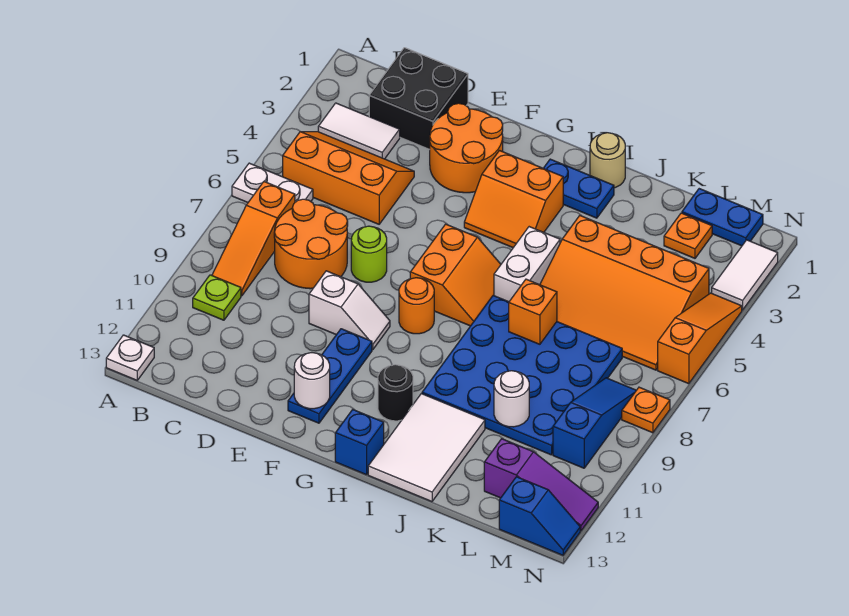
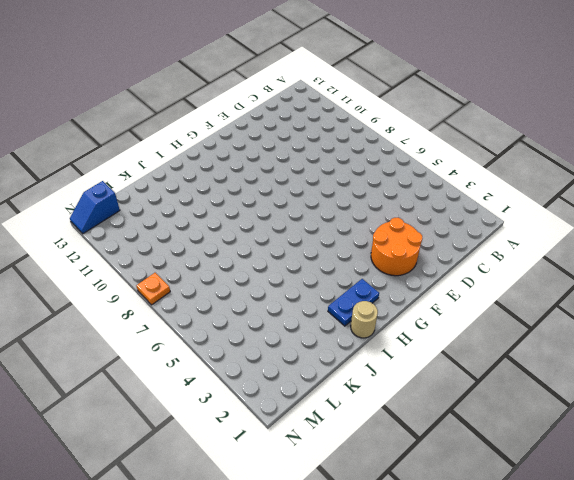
none -> white plate A6:B6 level 1
none -> white plate A13 level 1
none -> white tile B3:C3 level 1
none -> orange slope B4:D5 level 1 top 5

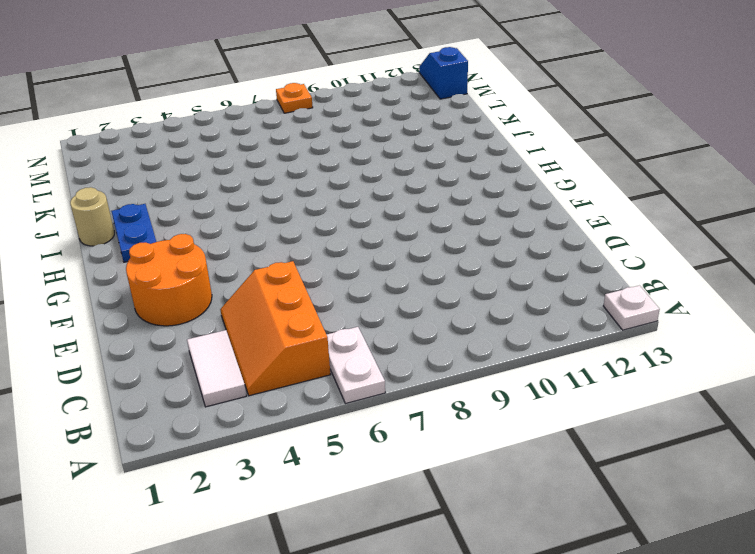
none -> orange slope B7:B9 level 1 top 7
none -> lime plate B10 level 1
none -> black brick C1:D2 level 1
none -> orange round brick C7:D8 level 1

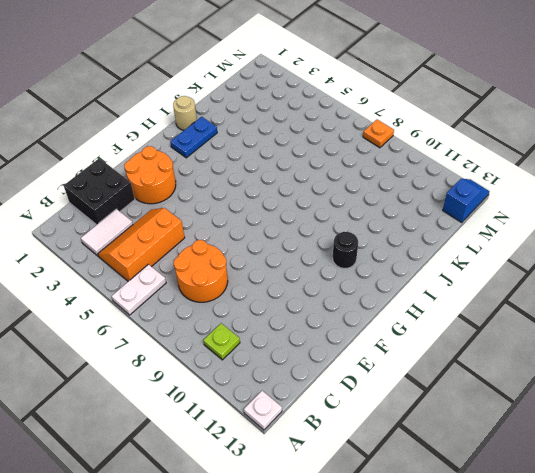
none -> orange slope B7:B9 level 1 top 7
none -> lime round brick E7 level 1
none -> white slope E9:F9 level 1 top E
none -> blue plate F10:F12 level 1

